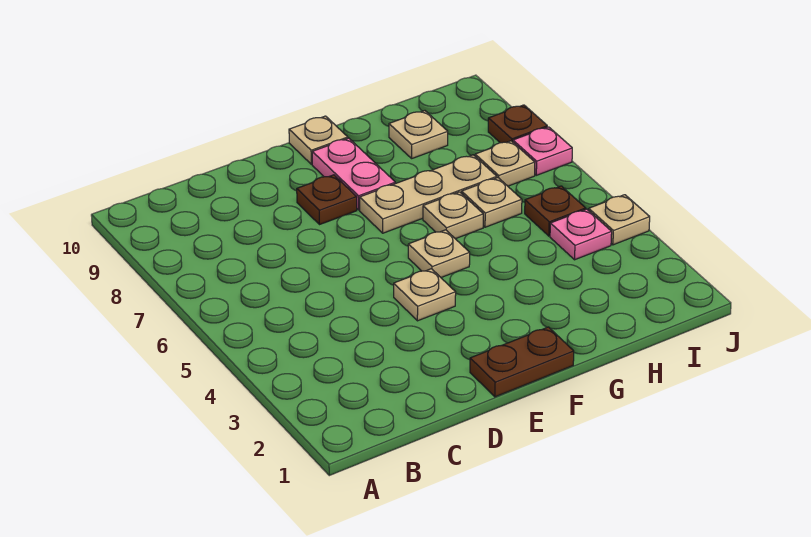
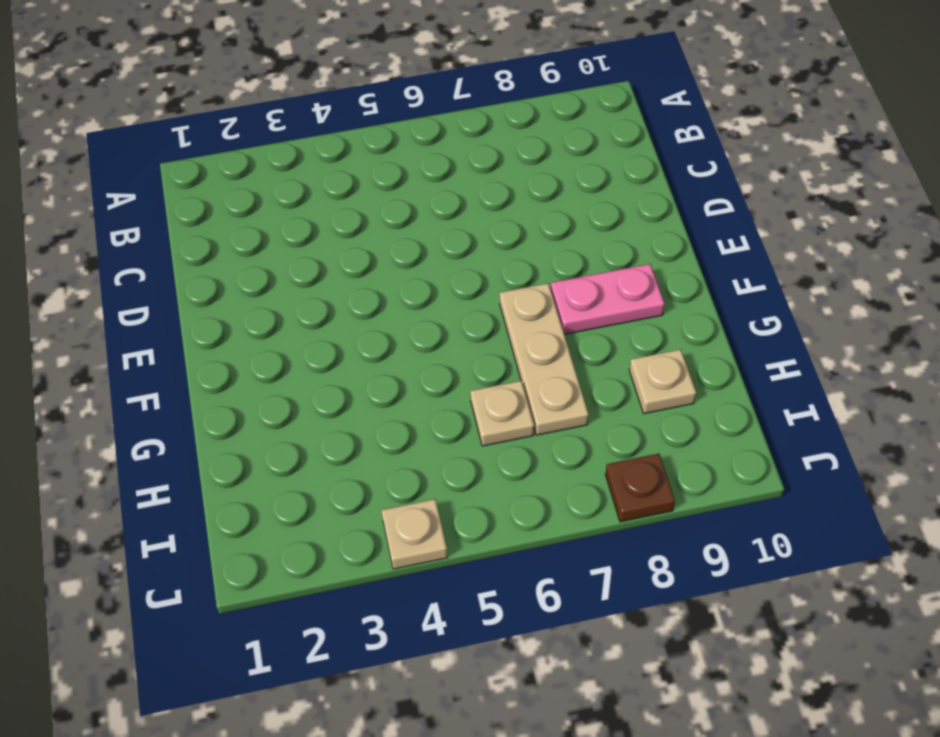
none -> brown plate E1:F1 level 1
none -> tan plate E4 level 1
none -> brown plate E8 level 1

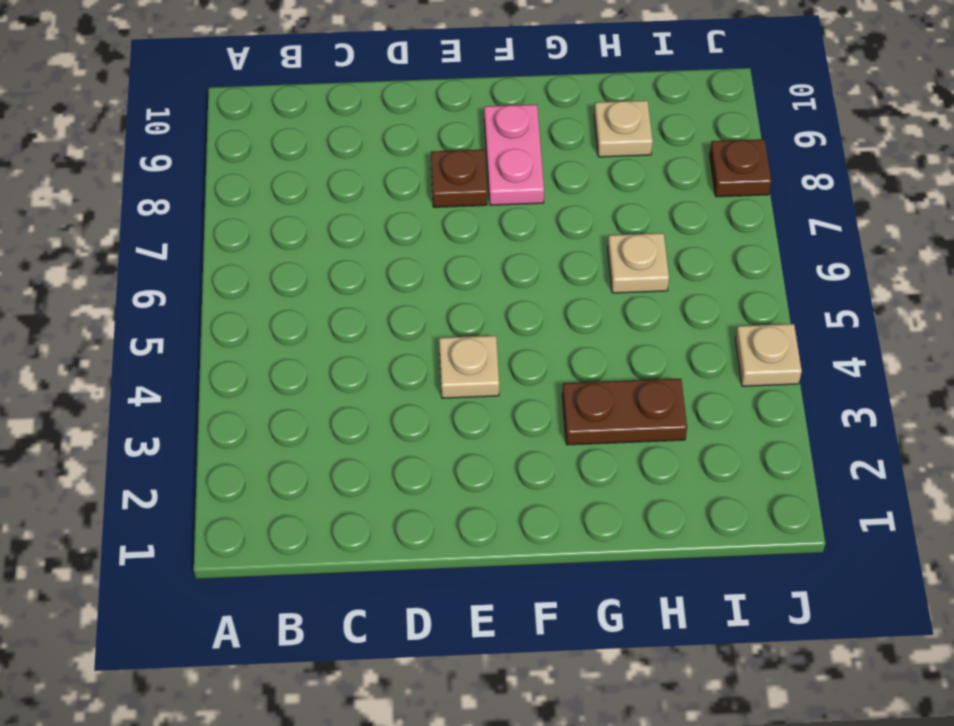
brown plate G3:H3 level 1 -> brown plate E1:F1 level 1
none -> tan plate F5 level 1
none -> tan plate F7:H7 level 1
none -> tan plate F10 level 1

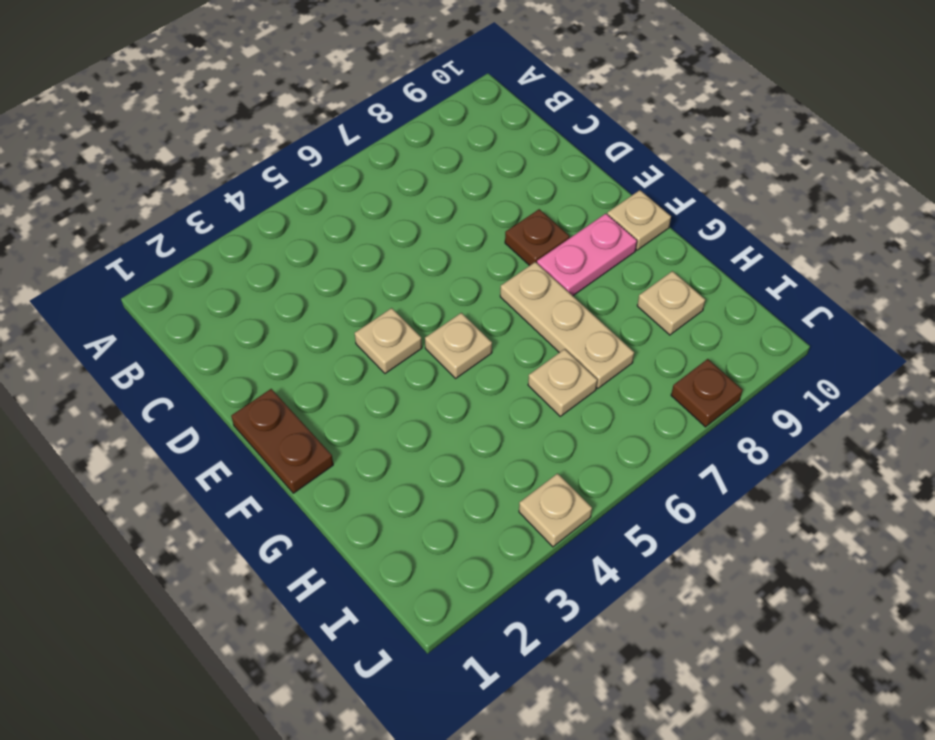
none -> tan plate G6 level 1
none -> pink plate I4 level 1
none -> brown plate I5 level 1

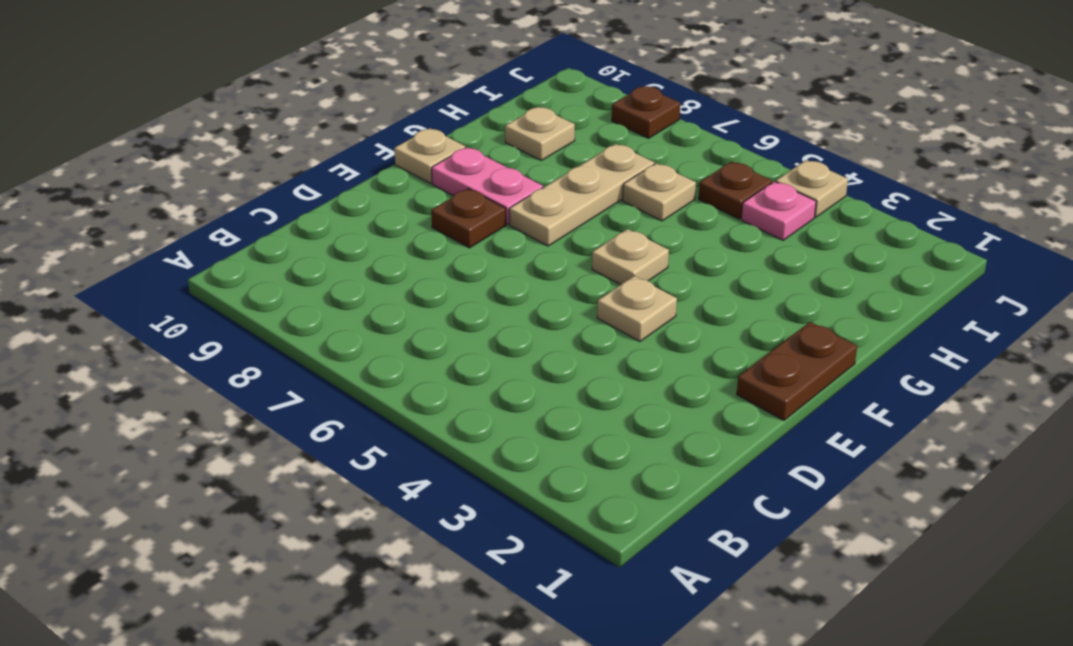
none -> tan plate G6 level 1
none -> tan plate I7 level 1
none -> pink plate J7 level 1

